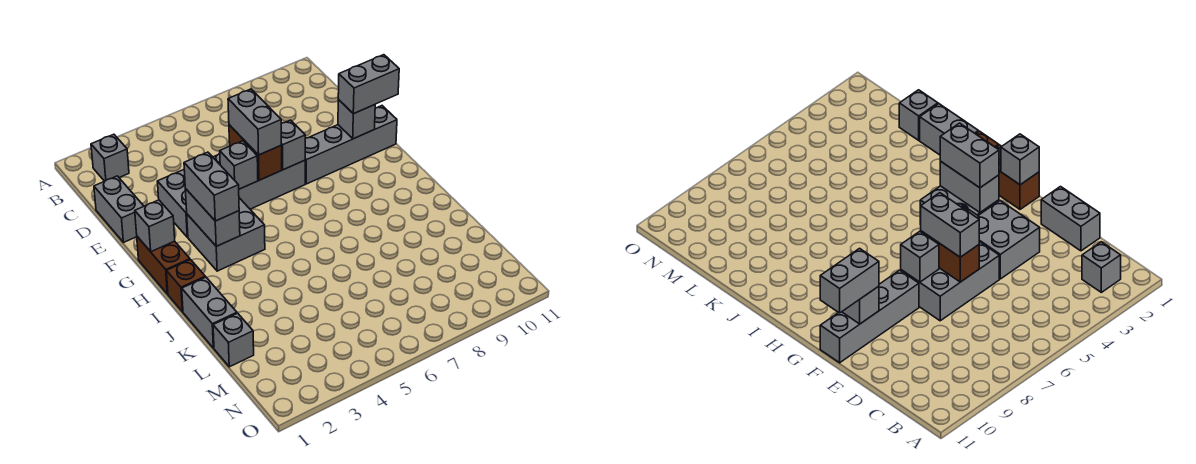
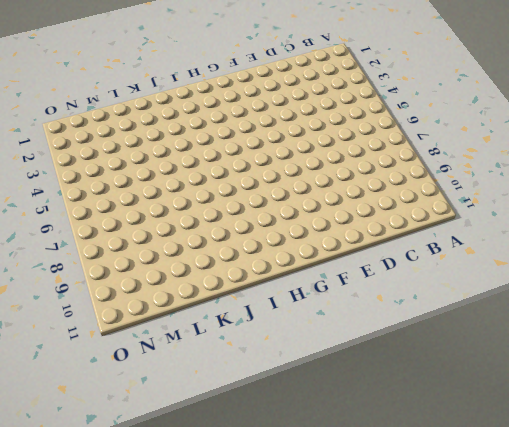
none -> grey brick B2 level 1
none -> grey brick D1:E1 level 1
none -> grey brick E3:F4 level 1

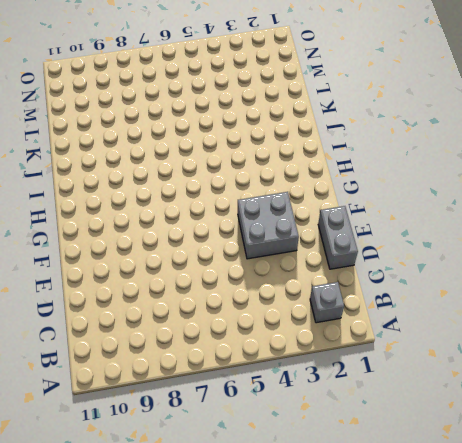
none -> grey brick E5:F7 level 1
none -> grey brick F8:F11 level 1
none -> brown brick G1:H1 level 1

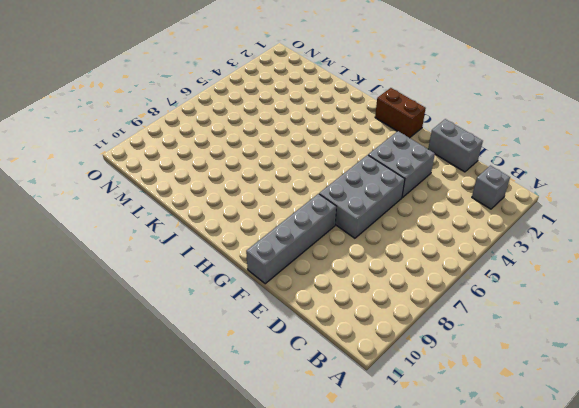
none -> grey brick G3:H4 level 1
none -> brown brick I1 level 1
none -> grey brick J1:K1 level 1

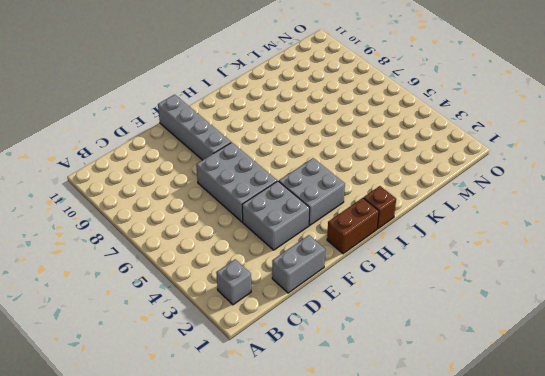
none -> grey brick J1:K1 level 1
none -> grey brick L1 level 1
none -> brown brick E6:F6 level 2

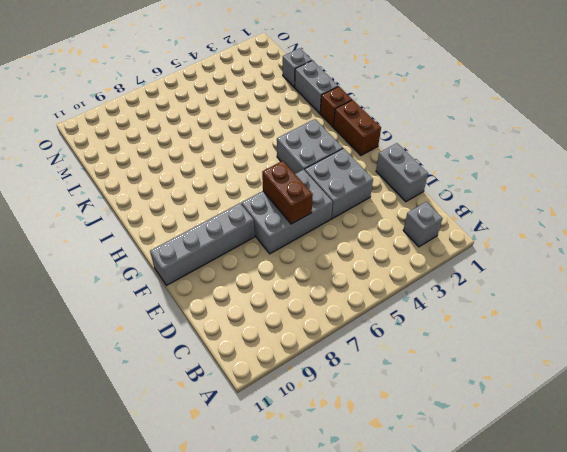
none -> grey brick F5 level 2
none -> grey brick F7 level 2
none -> grey brick F10 level 2

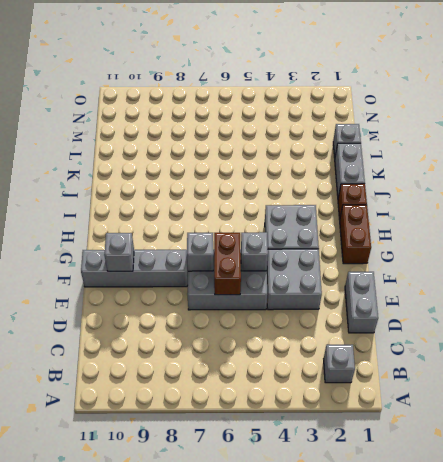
none -> grey brick G1 level 2
none -> grey brick G3:H3 level 2
none -> grey brick E6:F6 level 3

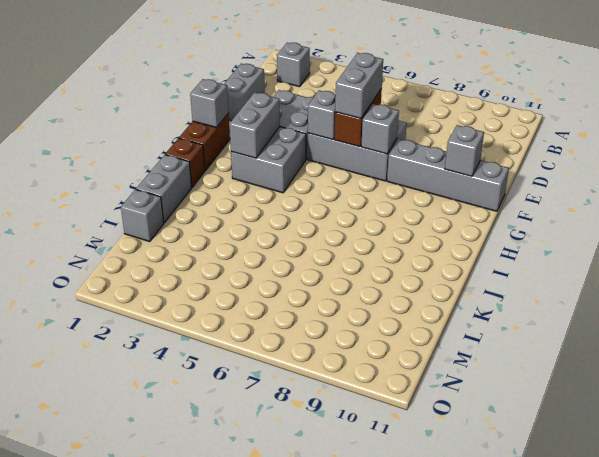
none -> grey brick F10:F11 level 3
none -> grey brick G3:H3 level 3

